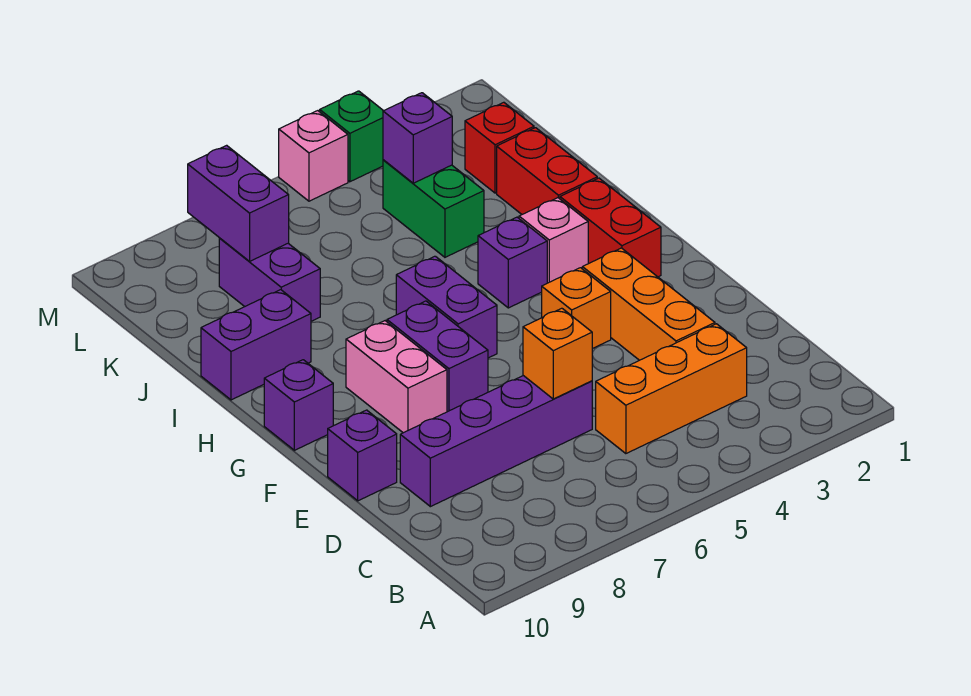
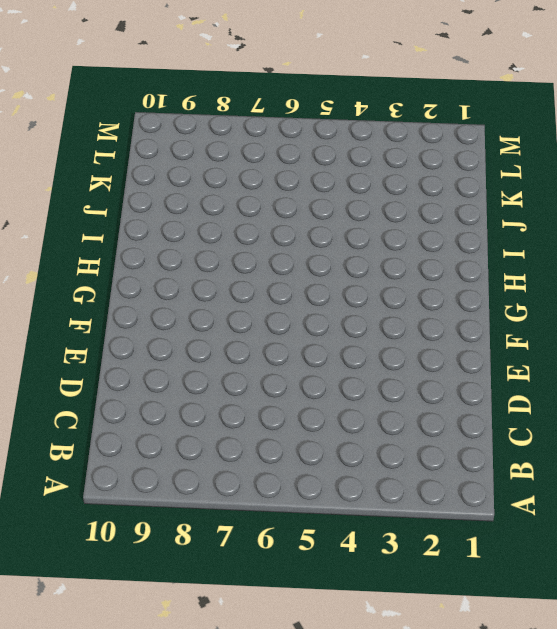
none -> orange brick C3:C5 level 1
none -> orange brick D3:F3 level 1
none -> purple brick D6:D9 level 1

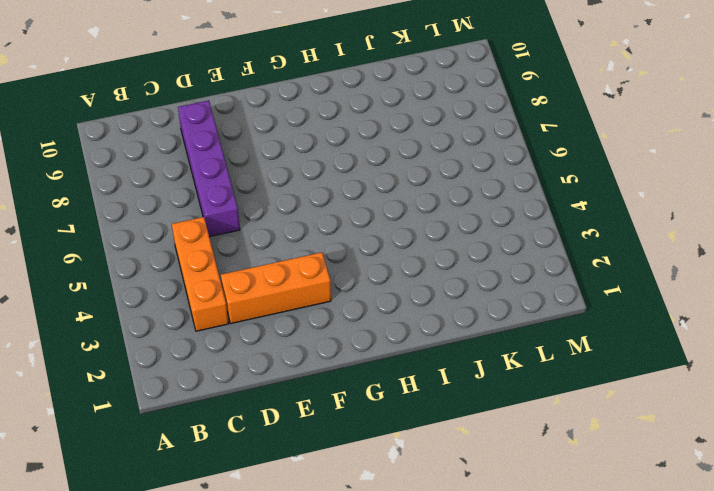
none -> purple brick E10 level 1
none -> orange brick F4 level 1
none -> purple brick F7:G7 level 1

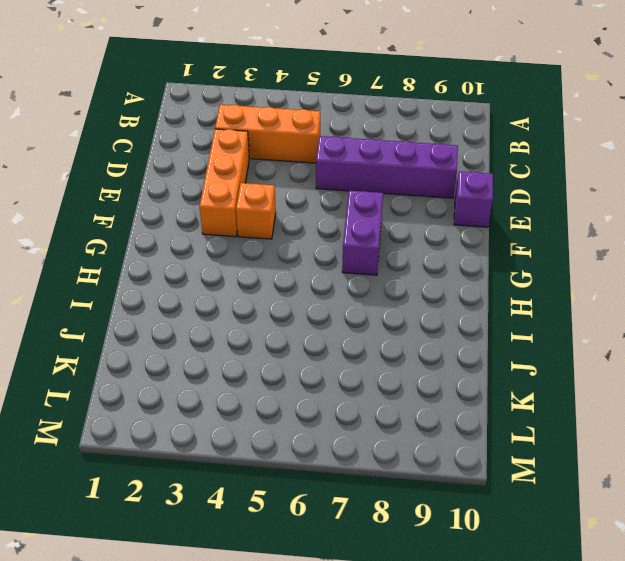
none -> pink brick F8:G8 level 1
none -> red brick G2:H2 level 1
none -> purple brick G6:H6 level 1

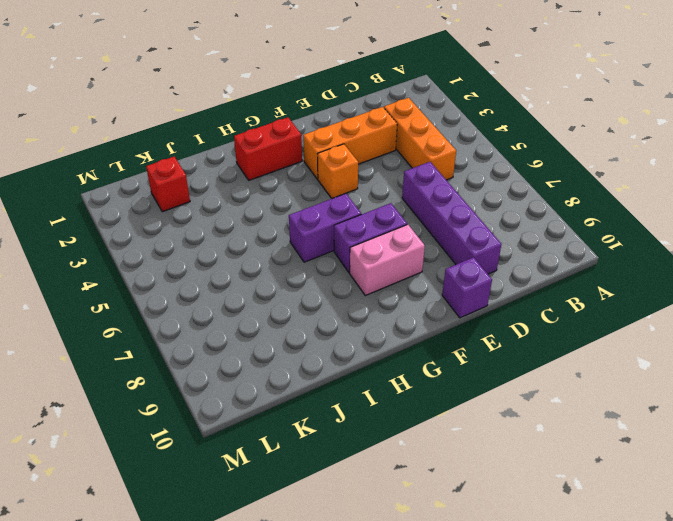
none -> purple brick G10 level 1
none -> pink brick H3 level 1
none -> purple brick H4 level 1

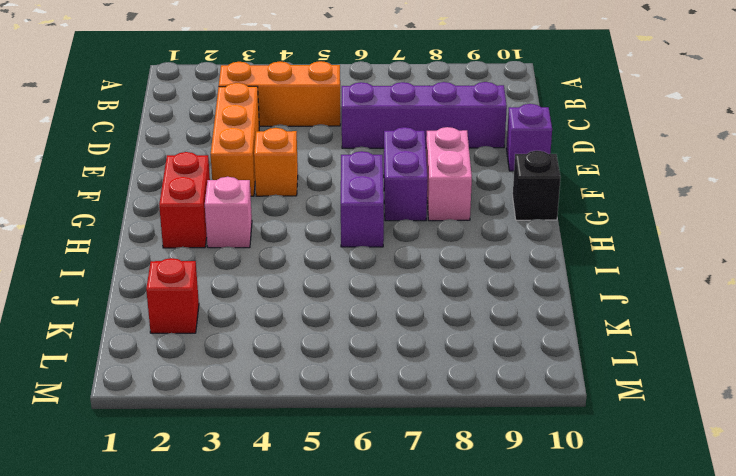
black brick G10 level 1 -> purple brick G10 level 1
none -> purple brick H4 level 1
none -> red brick I2:J2 level 1
none -> purple brick I9:I10 level 1

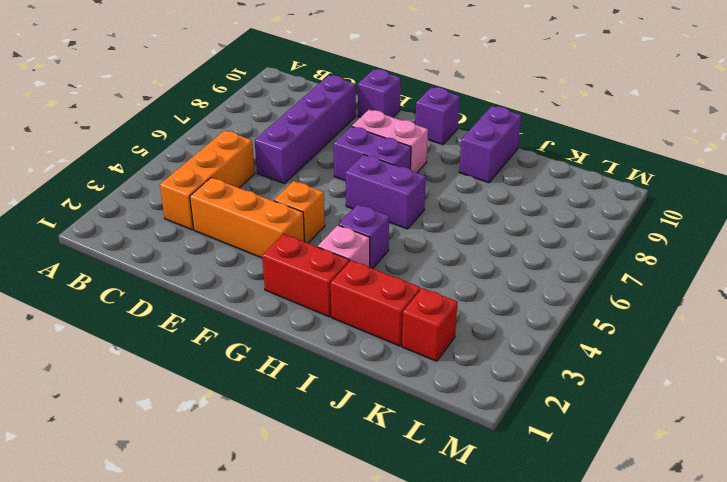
none -> green brick J4:K4 level 1
none -> purple brick J8:K8 level 1
none -> green brick M4 level 1

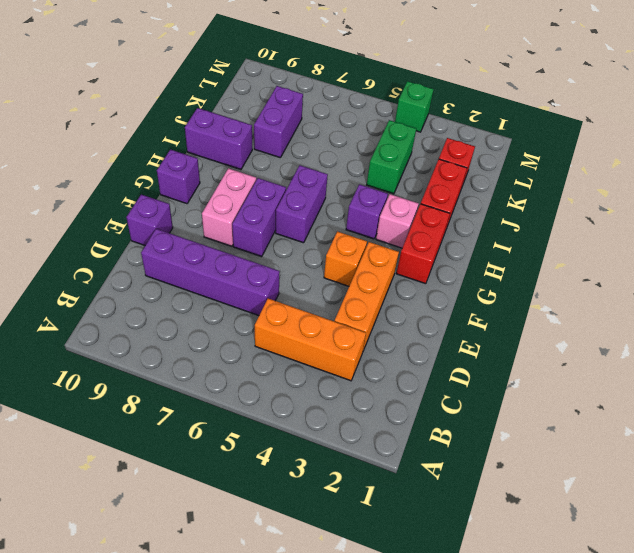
none -> pink brick M5 level 1
none -> orange brick D6 level 2
none -> purple brick K4 level 2

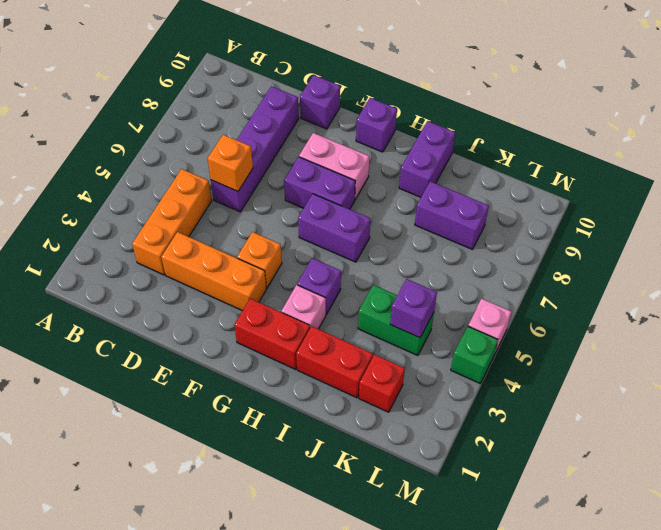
none -> purple brick K8:L8 level 2

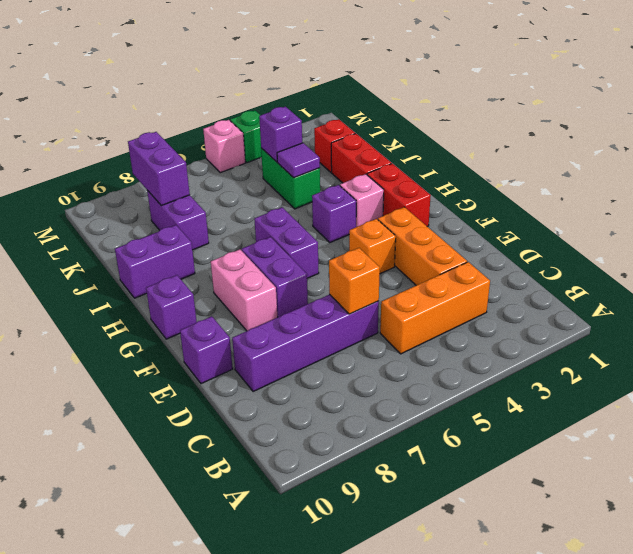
purple tile J4 level 2 -> none

